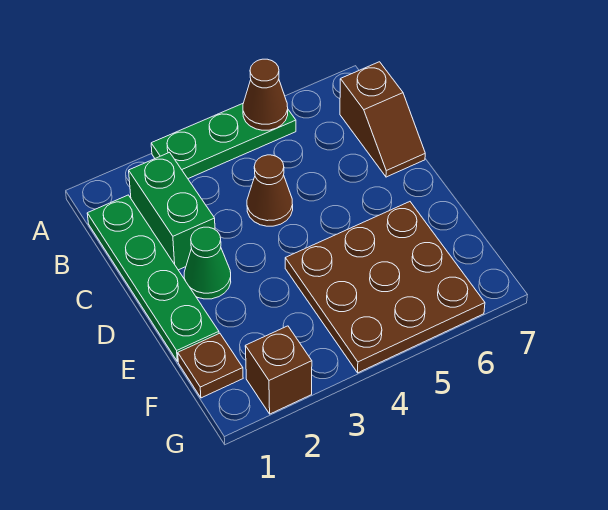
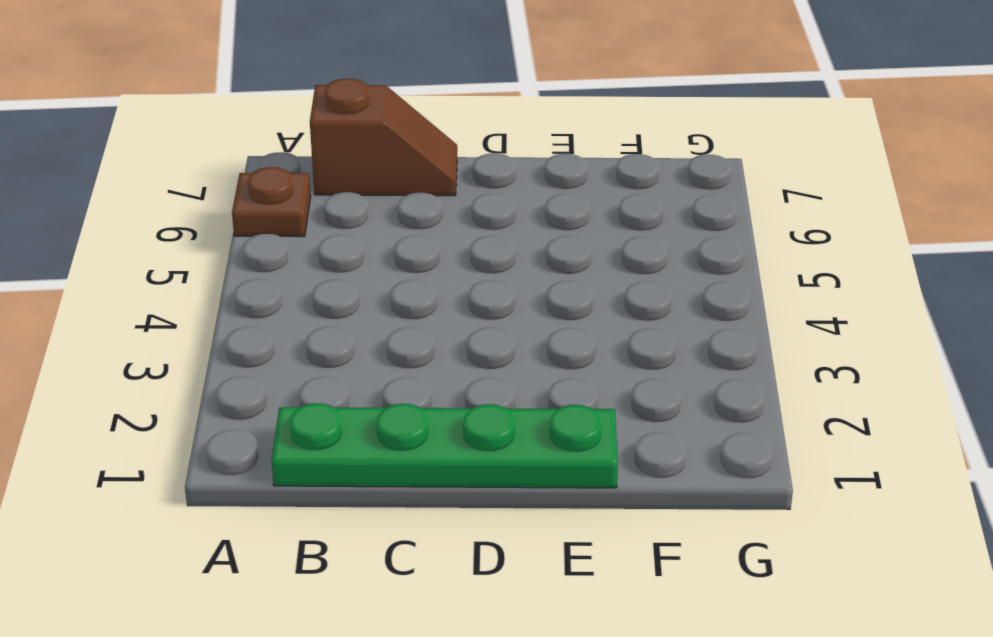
brown plate A6 level 1 -> brown plate F1 level 1
none -> green plate A3:A5 level 1
none -> green brick B2:C2 level 1

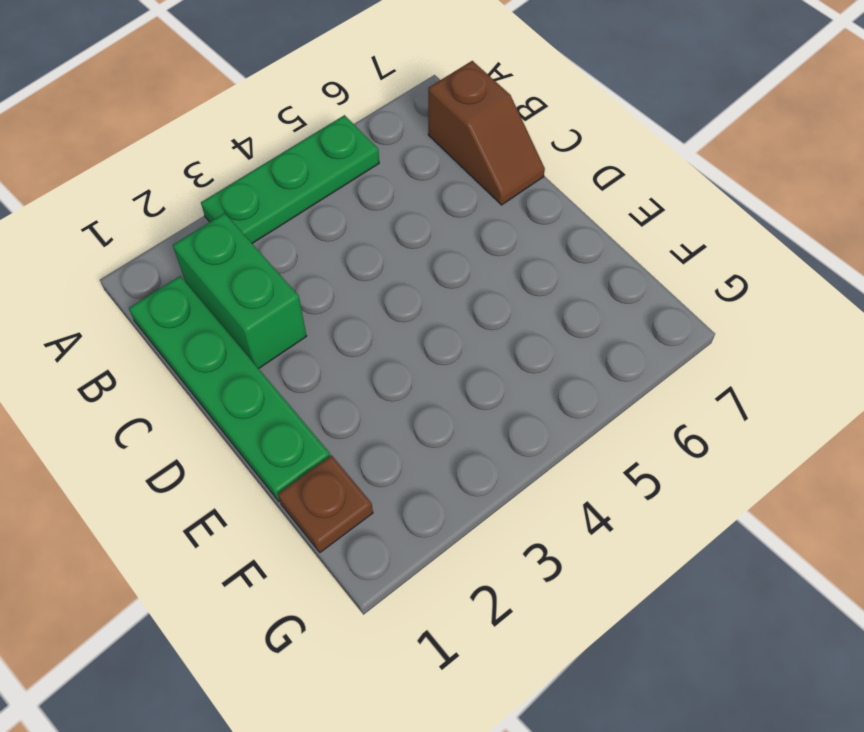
none -> brown cone C4 level 1
none -> green cone D2 level 1

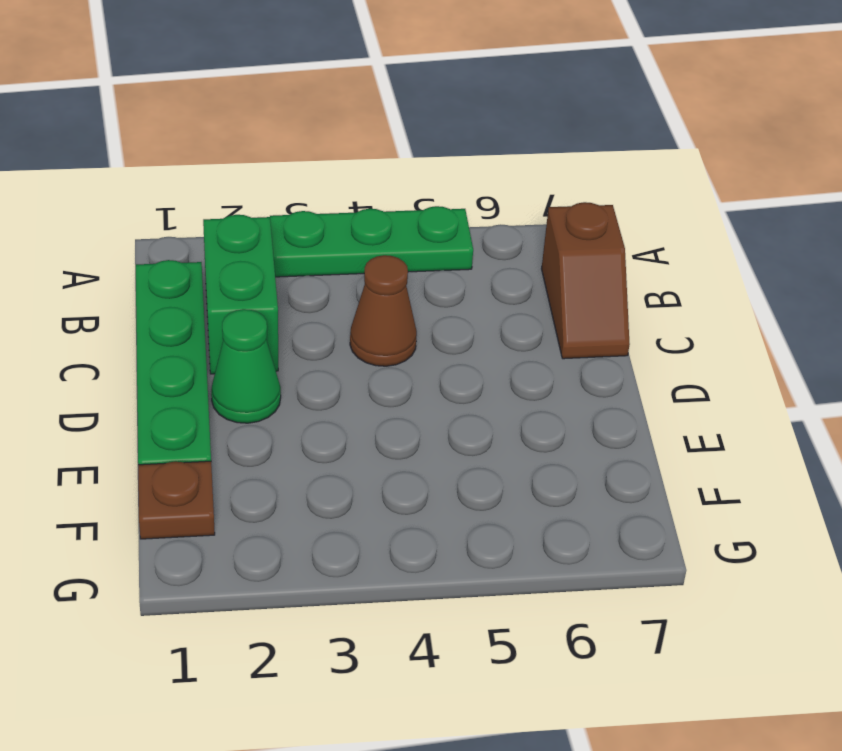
none -> brown plate E4:G6 level 1
none -> brown brick G2 level 1

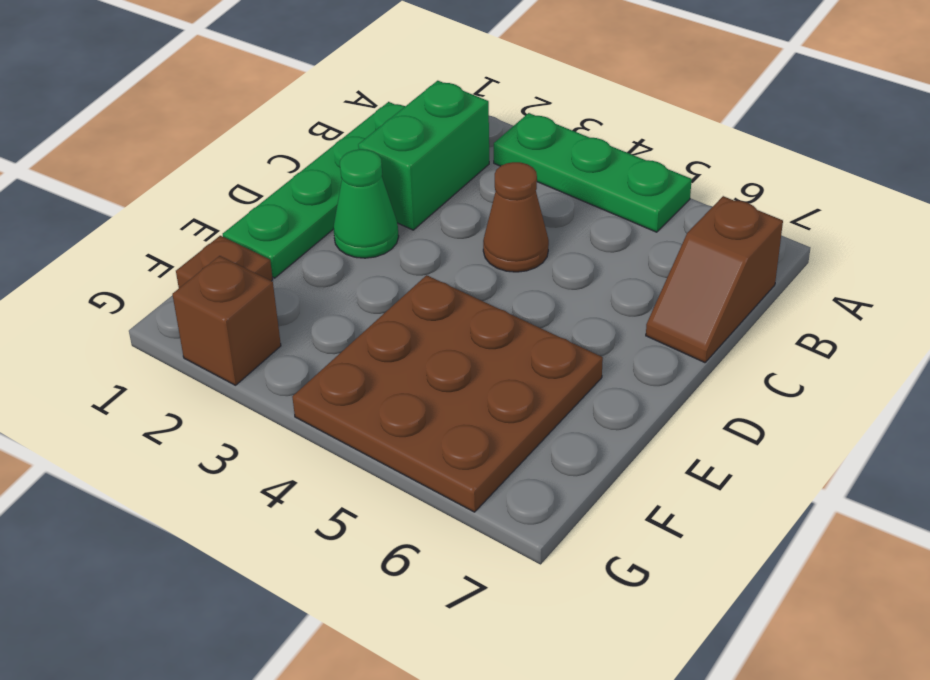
none -> brown cone A5 level 2

